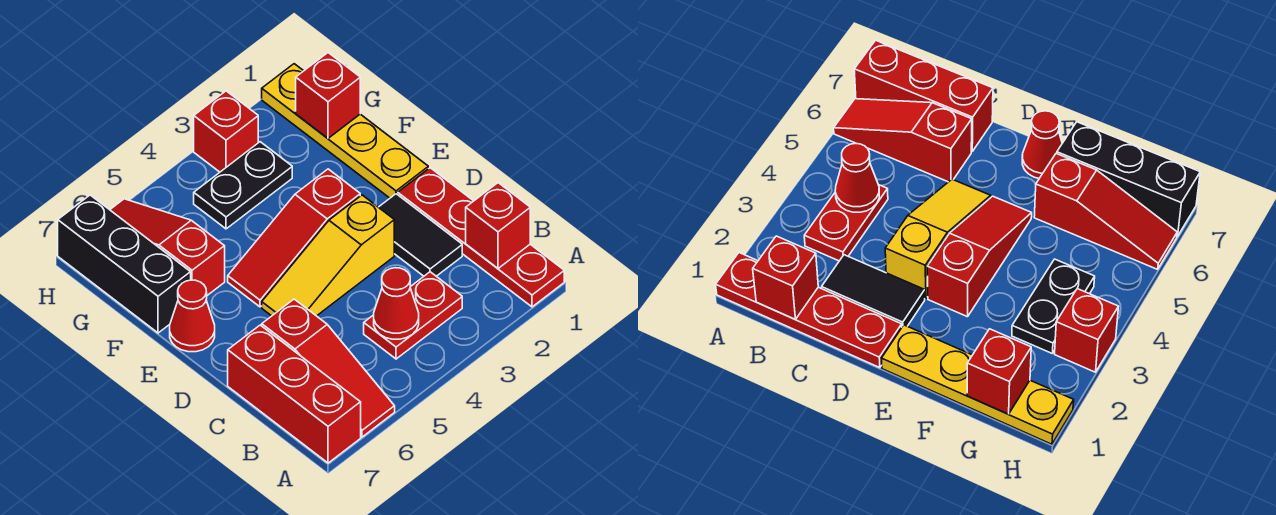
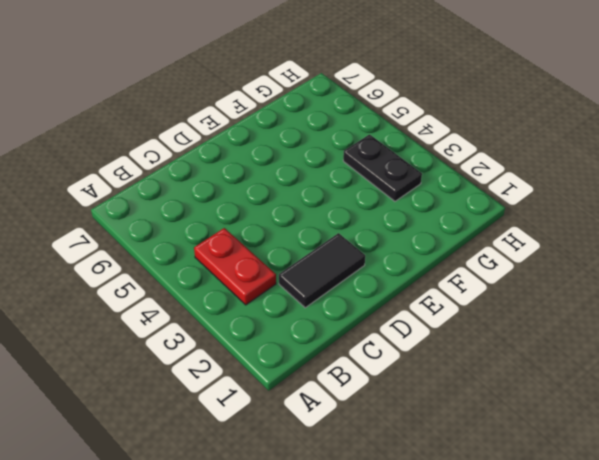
none -> red plate A1:D1 level 1
none -> red slope A6:C6 level 1 top C
none -> red brick A7:C7 level 1

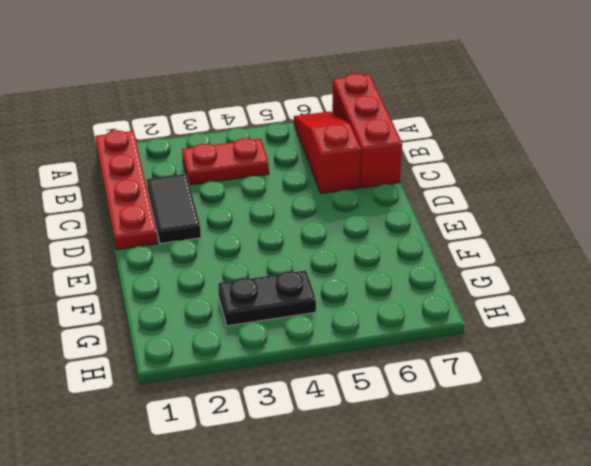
none -> yellow slope D3:D5 level 1 top 3
none -> yellow plate E1:H1 level 1
none -> red slope E3:E5 level 1 top 3

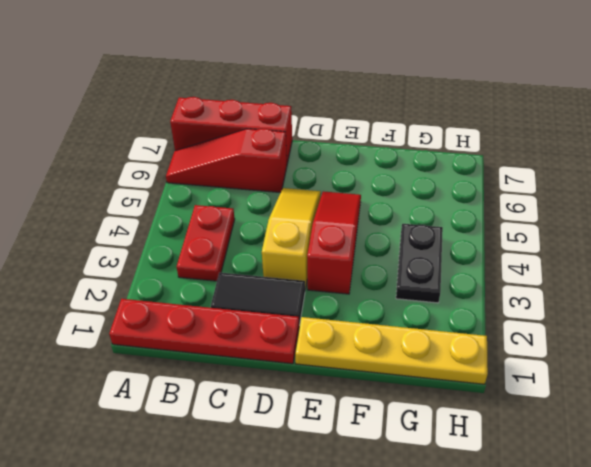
none -> red cone E7 level 1
none -> red slope F6:H6 level 1 top F
none -> black brick F7:H7 level 1

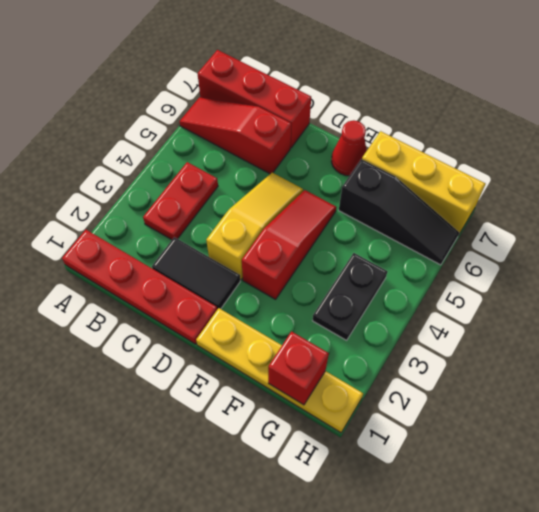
black slope F6:H6 level 1 top F -> red slope F6:H6 level 1 top F
yellow brick F7:H7 level 1 -> black brick F7:H7 level 1
none -> red brick H3 level 1
none -> red brick B1 level 2
none -> red cone B4 level 2

